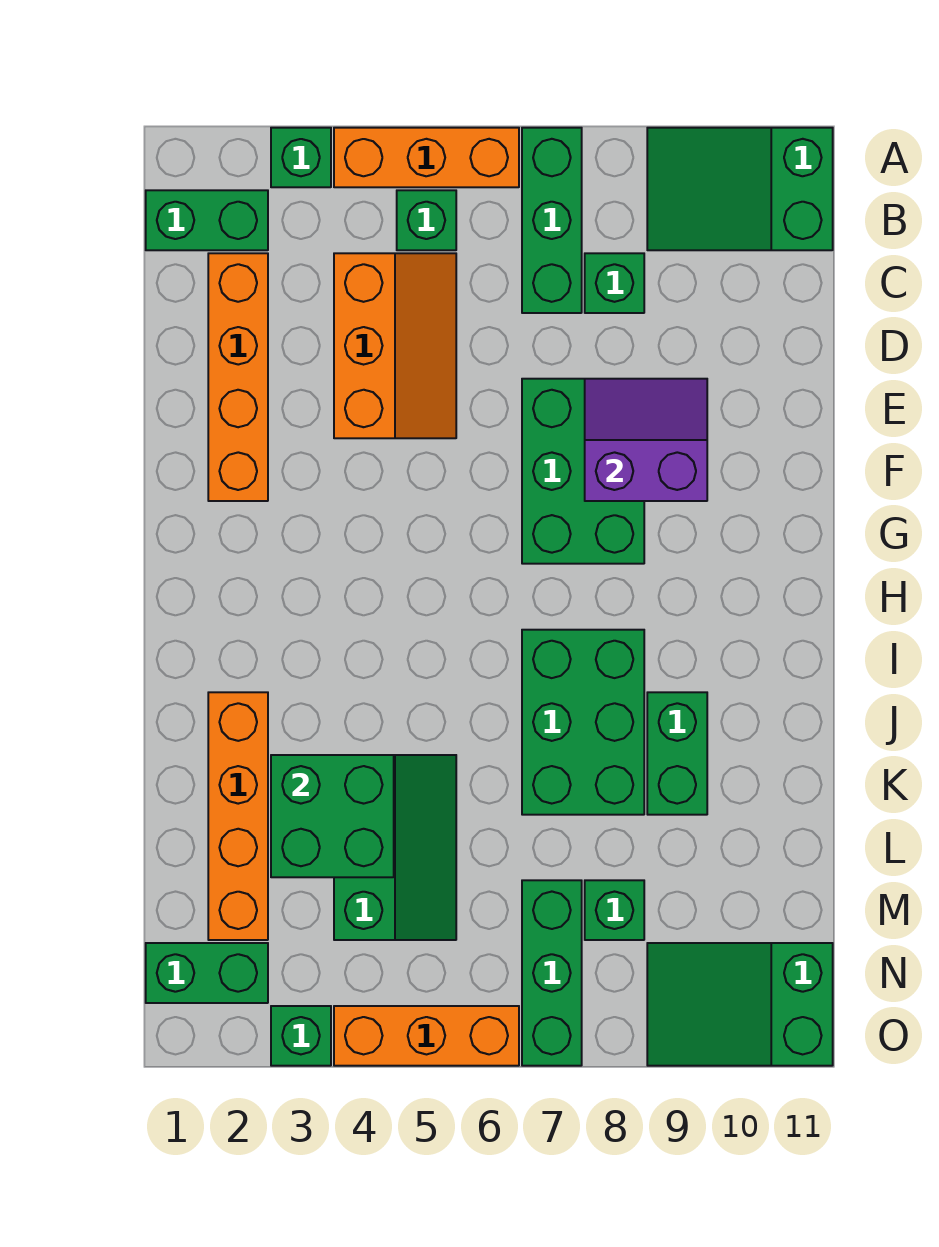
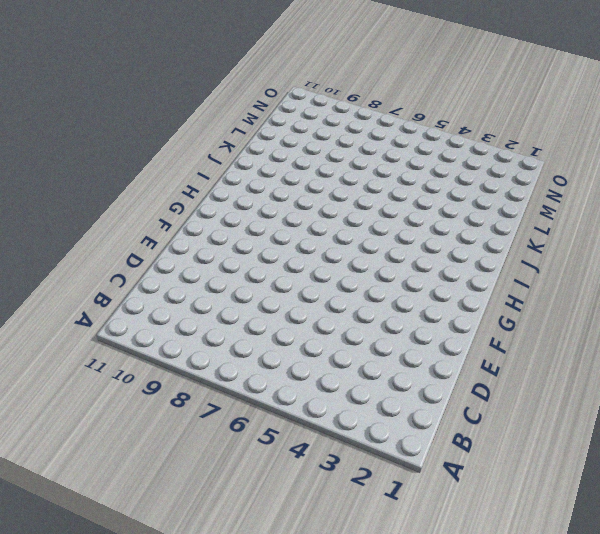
none -> green brick A3 level 1
none -> orange brick A4:A6 level 1
none -> green brick A7:C7 level 1

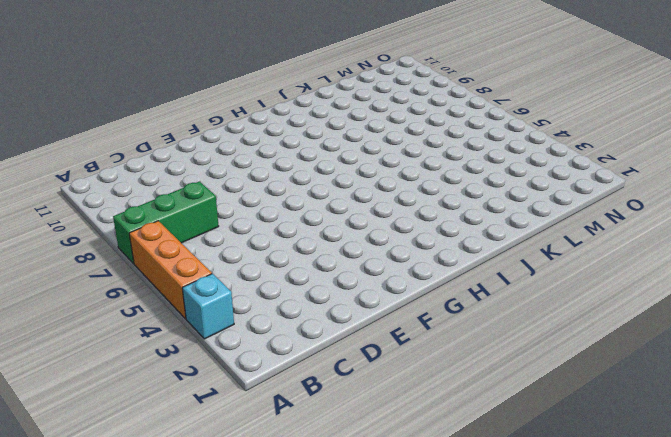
cyan brick A3 level 1 -> green brick A3 level 1
none -> green slope A9:B11 level 1 top 11
none -> green brick B1:B2 level 1
none -> green brick B5 level 1

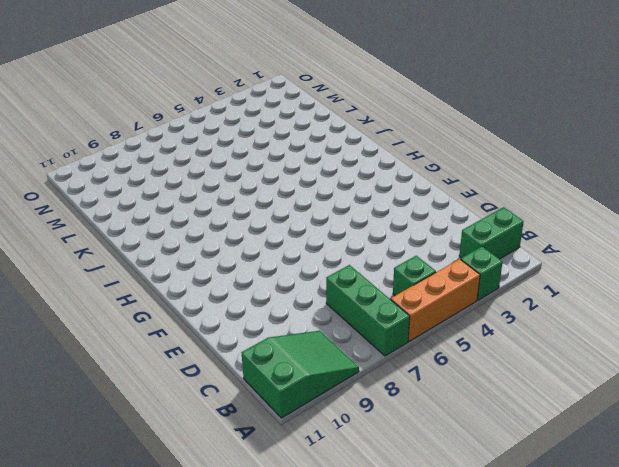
none -> orange brick C2:F2 level 1
none -> orange slope C4:E5 level 1 top 4
none -> green brick C8 level 1

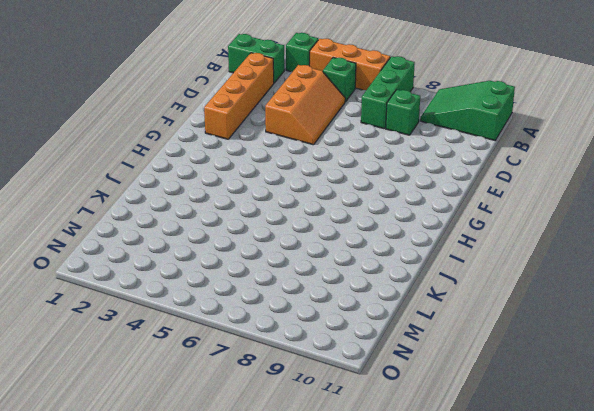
none -> green brick E7:G8 level 1
none -> green brick I7:K8 level 1
none -> orange brick J2:M2 level 1

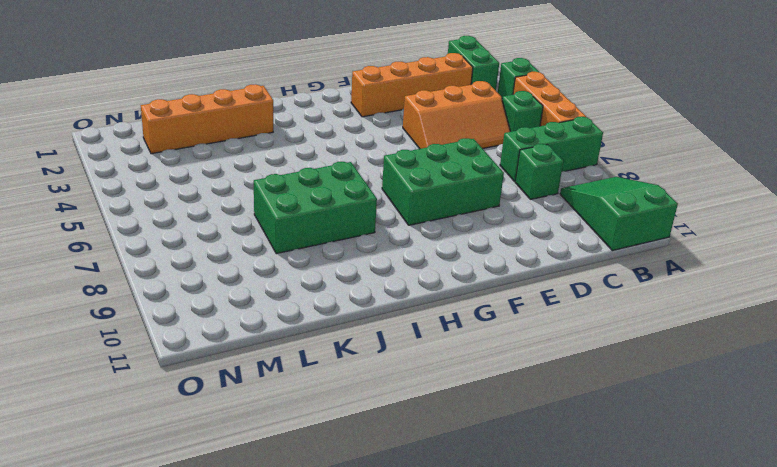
none -> green brick J9:K9 level 1
none -> green slope K4:M5 level 1 top 4
none -> green brick M7:O7 level 1

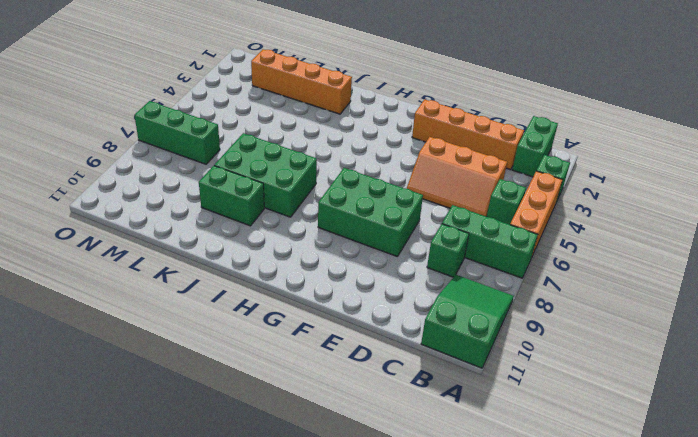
none -> green slope K4:M5 level 1 top 4
none -> green brick M8 level 1
none -> green brick N1:N2 level 1

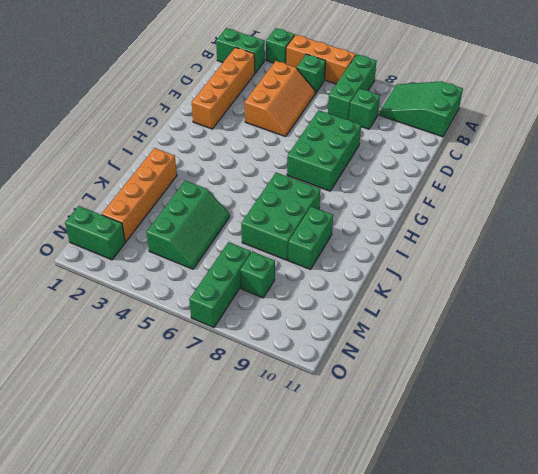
none -> green slope N9:O11 level 1 top 11
none -> green brick O3 level 1
none -> orange brick O4:O6 level 1

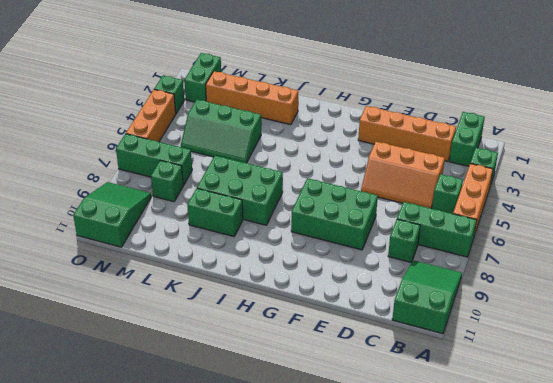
none -> purple slope E8:F9 level 2 top F
none -> green brick K3:L4 level 2

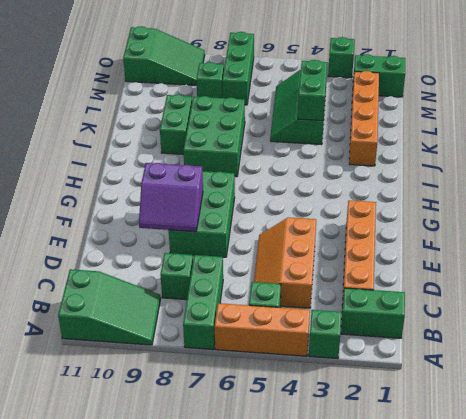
green brick K4:L4 level 2 -> green brick K3:L4 level 2
none -> orange brick O4:O6 level 1

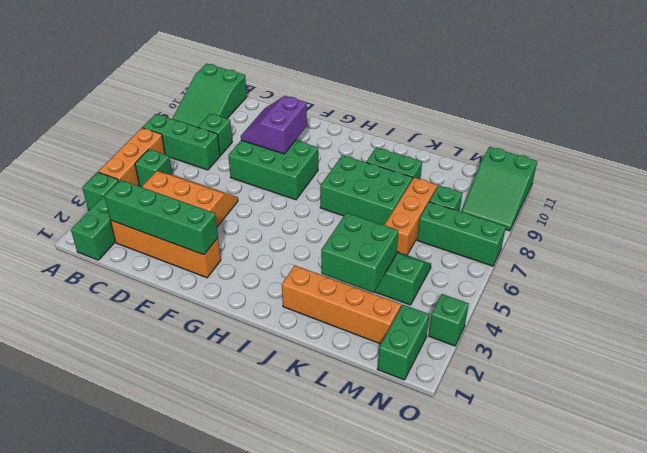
green brick C2:F2 level 2 -> none
orange brick L6:L8 level 1 -> orange brick O4:O6 level 1

